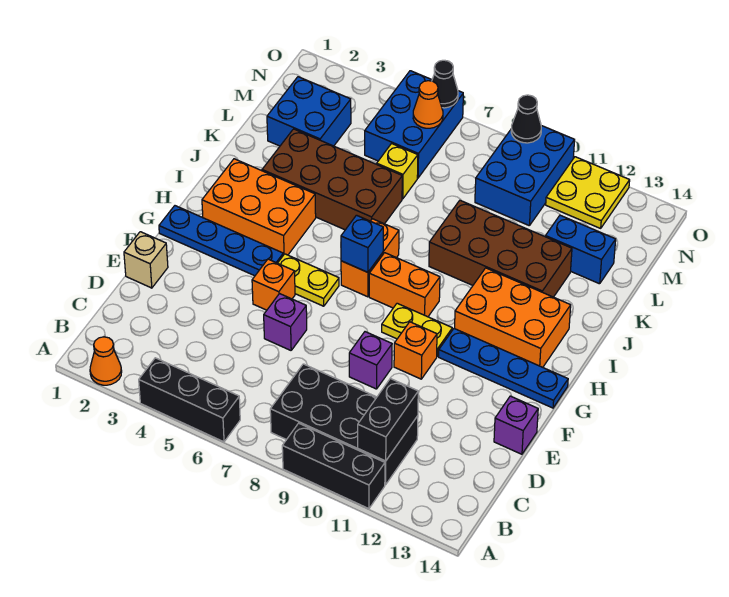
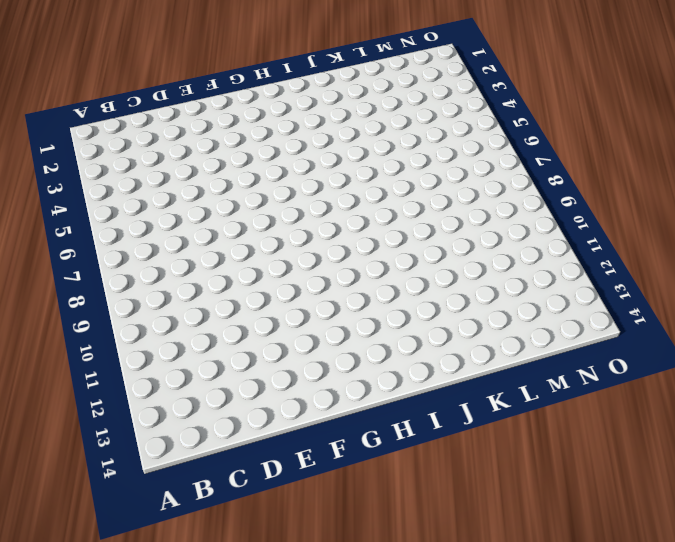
none -> orange cone A2 level 1
none -> black brick A4:A6 level 1
none -> black brick A9:A11 level 1
none -> black brick B8:C11 level 1

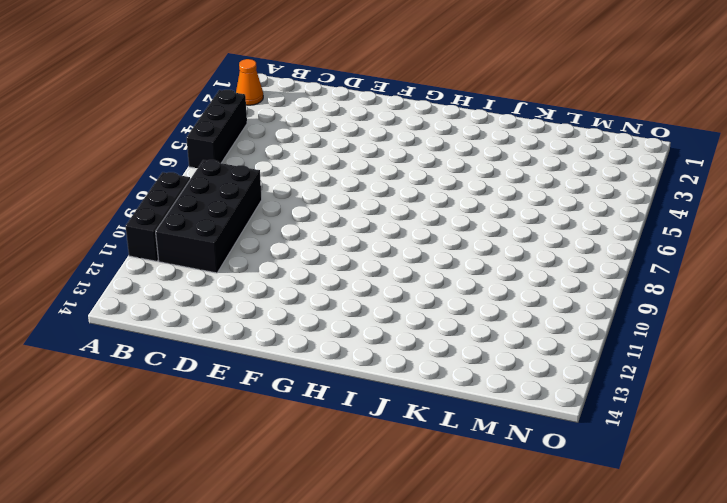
none -> tan brick E1 level 1
none -> purple brick E6 level 1
none -> purple brick E9 level 1
none -> purple brick E14 level 1

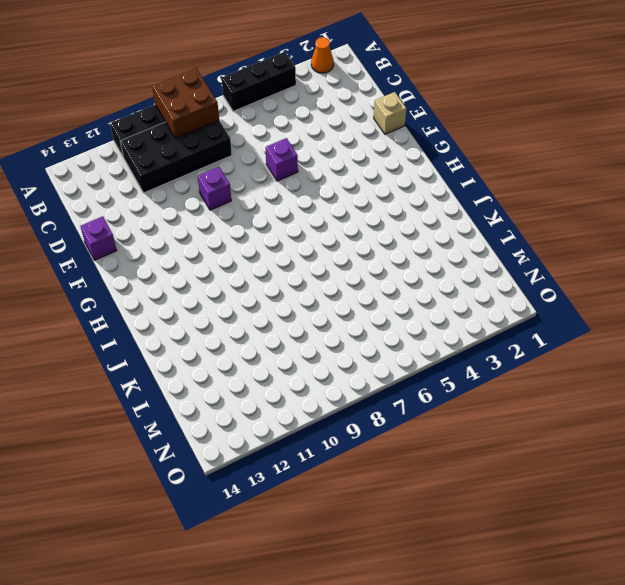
brown brick A8:B9 level 2 -> none
none -> orange brick F5 level 1
none -> orange brick F10 level 1
none -> blue plate G1:G4 level 1
none -> yellow plate G5:G6 level 1

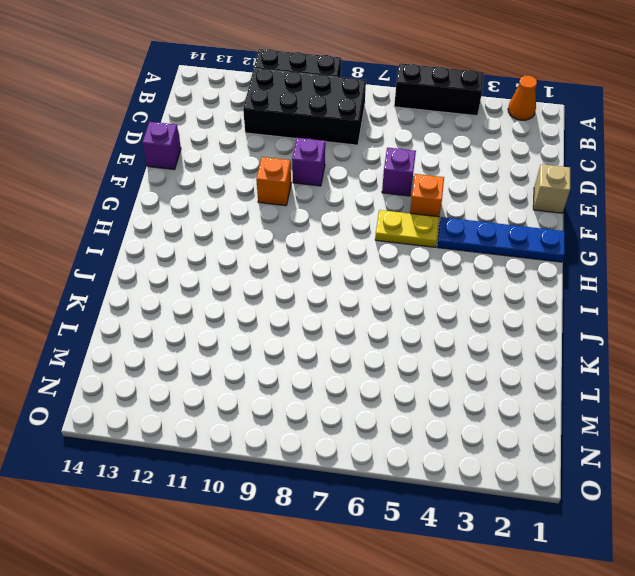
none -> yellow plate G9:G10 level 1
none -> blue plate G11:G14 level 1
none -> orange brick H2:I4 level 1
none -> orange brick H7:I7 level 1

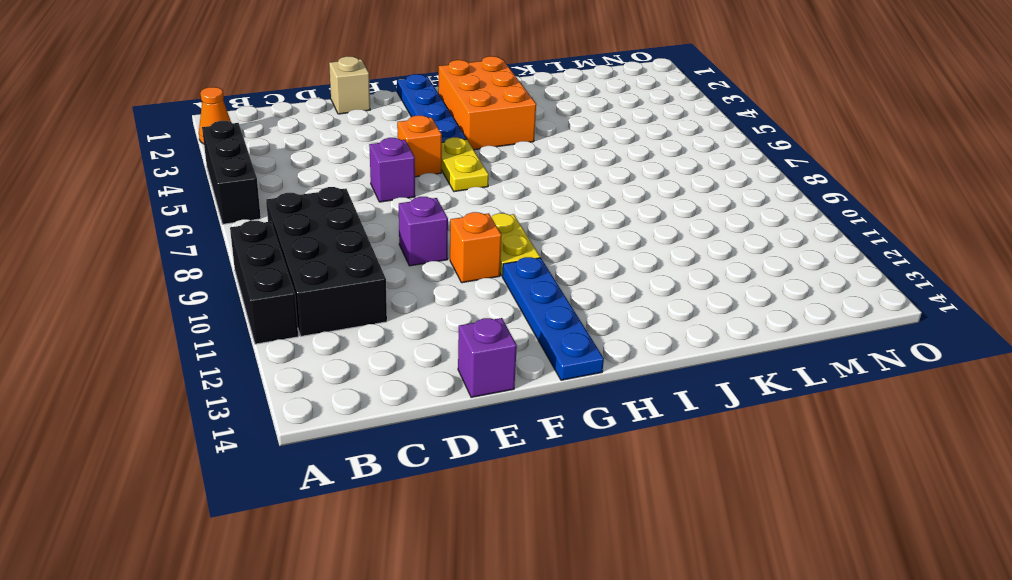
none -> orange brick H7:I7 level 1
none -> orange brick H8:H9 level 1
none -> orange brick H11:I13 level 1
none -> brown brick J3:K6 level 1

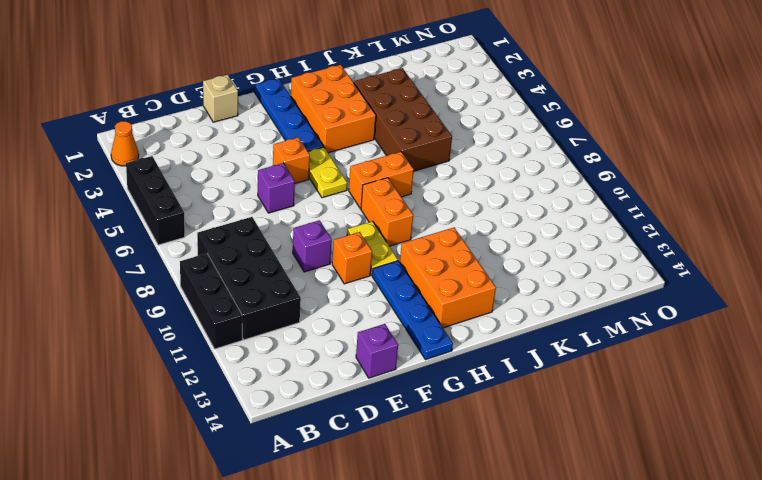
none -> brown brick J9:K12 level 1
none -> blue brick L2:M3 level 1
none -> yellow brick L6 level 1
none -> blue brick L12:L13 level 1

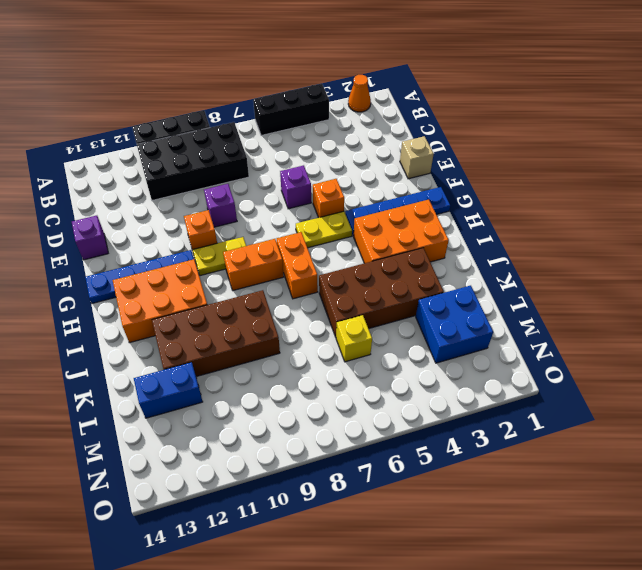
none -> blue brick M5:O6 level 1
none -> blue brick M9:O10 level 1
none -> yellow plate N11:O12 level 1
none -> black brick B11:C11 level 2

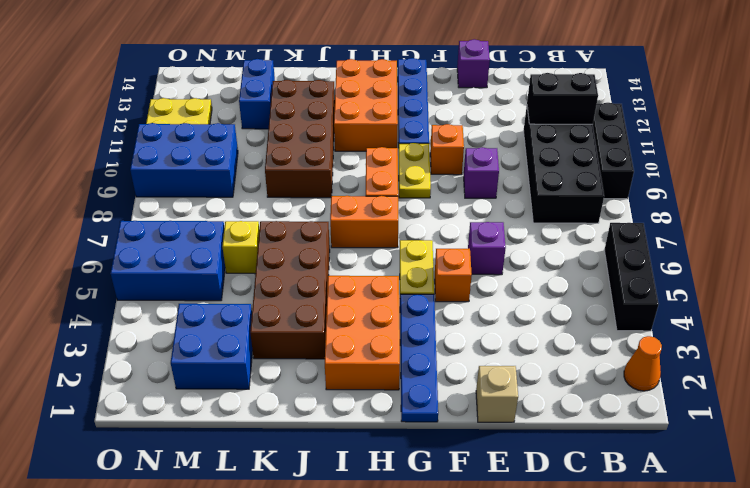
none -> blue brick H7 level 2
none -> orange cone N6 level 2
none -> black cone O6 level 2
none -> black cone O9 level 2

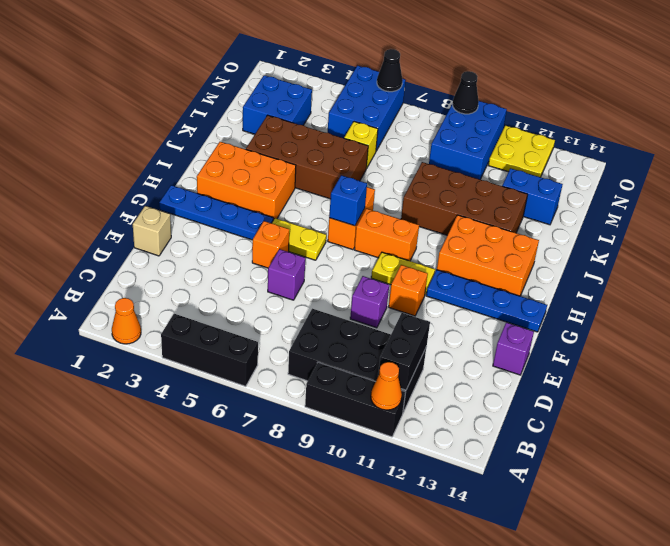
orange cone A11 level 2 -> orange cone N6 level 2

